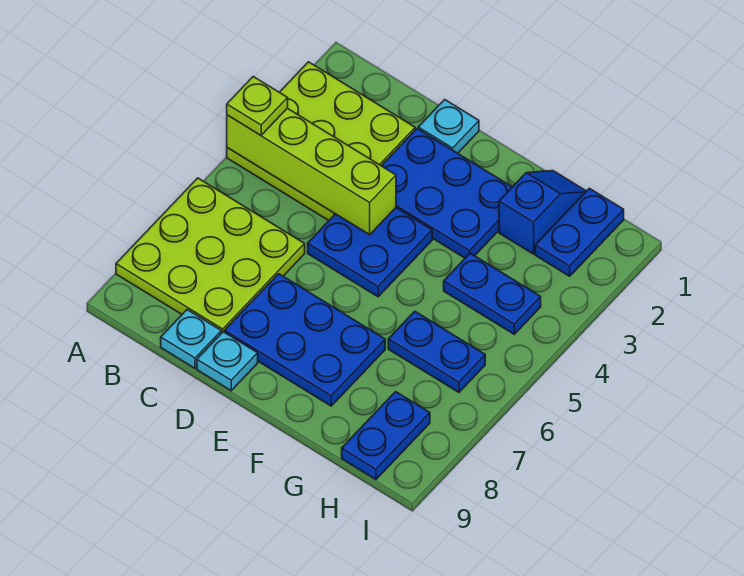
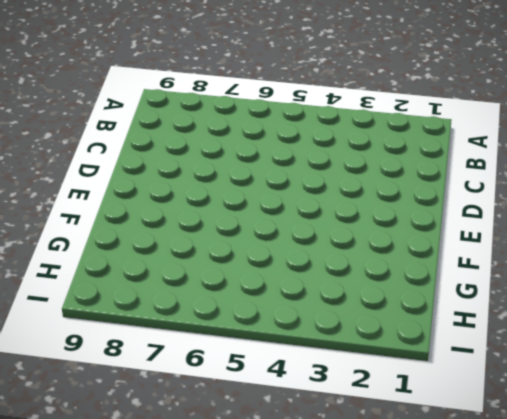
none -> lime plate A2:C4 level 1
none -> lime plate A6:C8 level 1
none -> cyan plate C9 level 1

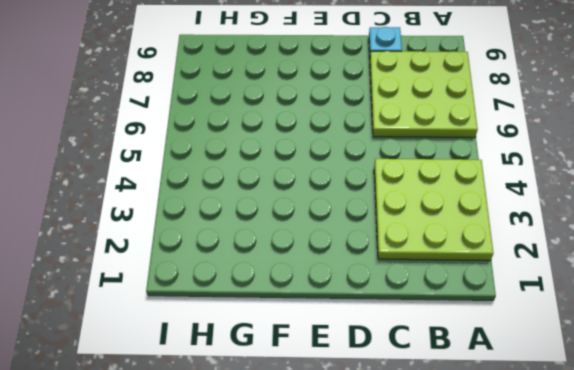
none -> cyan plate D1 level 1
none -> blue plate D2:F3 level 1
none -> blue plate D4:E5 level 1

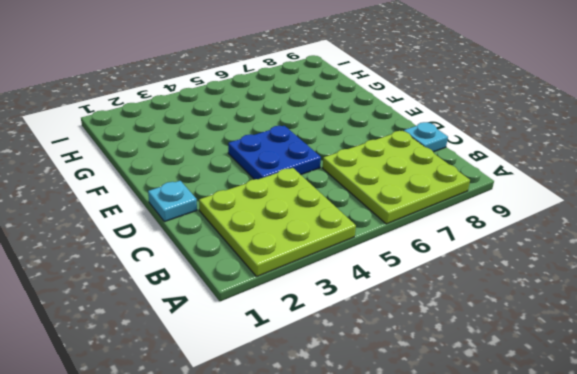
none -> blue plate D2:F3 level 1
none -> blue plate D7:F8 level 1
none -> cyan plate D9 level 1

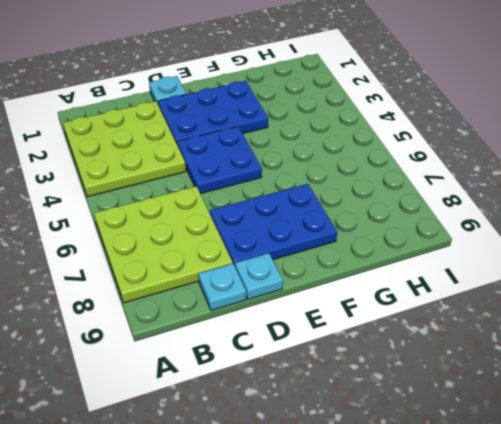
none -> blue slope G1:G2 level 1 top 2
none -> blue plate G4:H4 level 1
none -> blue plate G6:H6 level 1

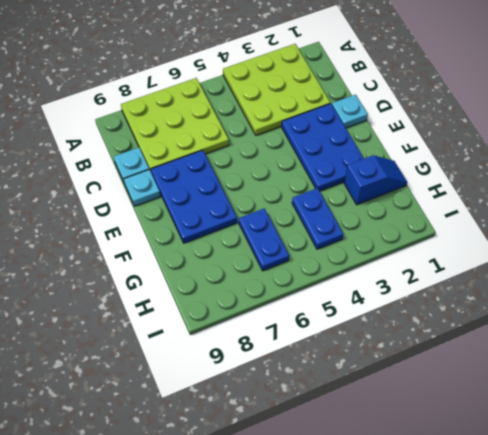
none -> blue plate D4:E5 level 1
none -> blue plate H1:H2 level 1
none -> blue plate H8:H9 level 1

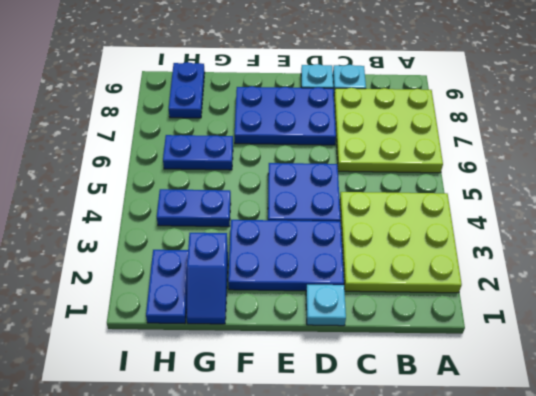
none -> lime brick A4:D4 level 2
none -> lime plate A4 level 3

